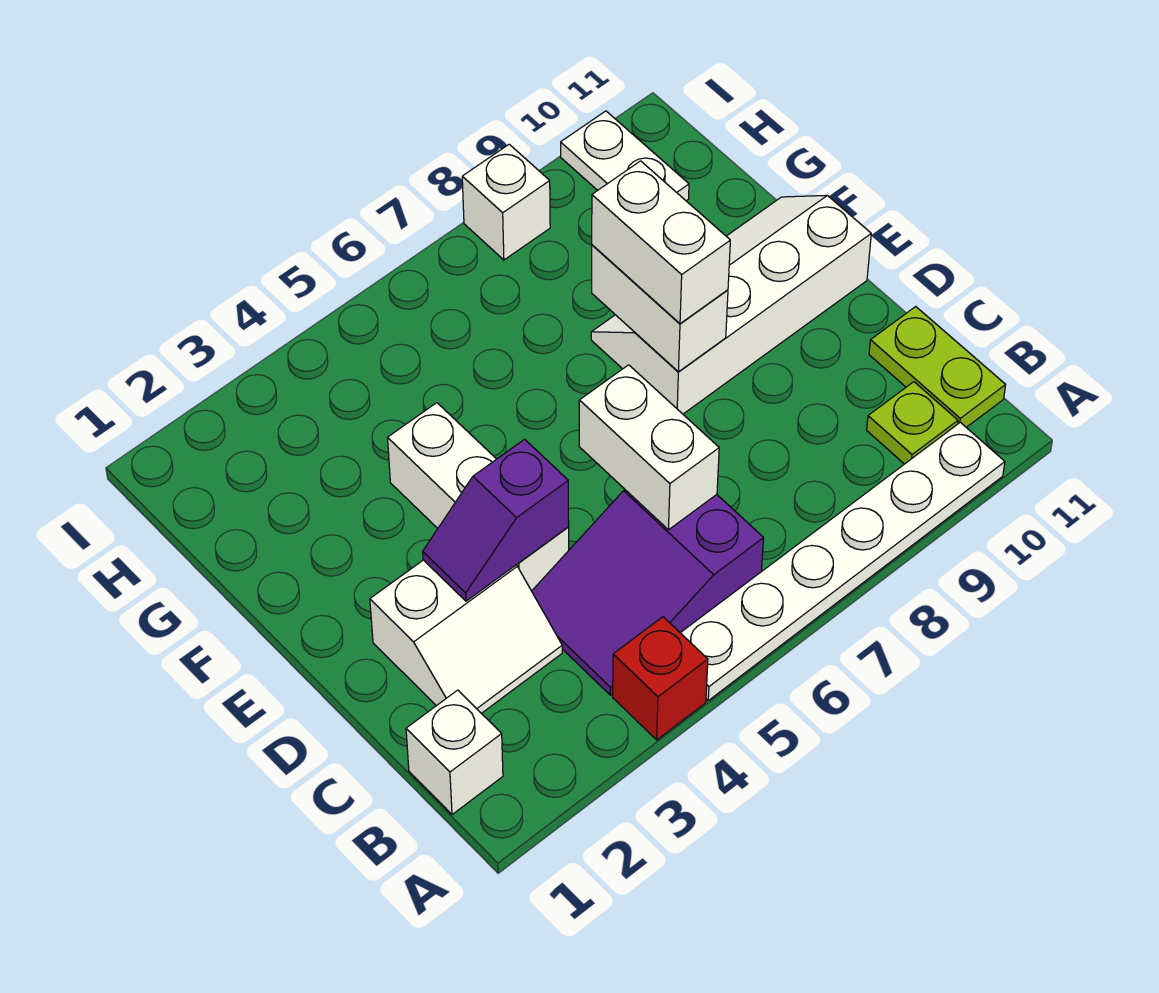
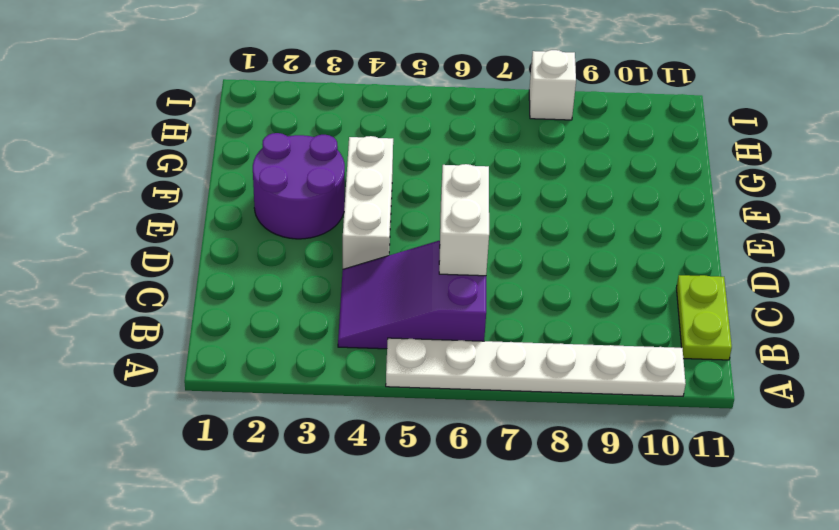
purple round brick E2:F3 level 1 -> none
none -> red brick A4 level 1
none -> white brick B1 level 1
none -> lime plate B10 level 1

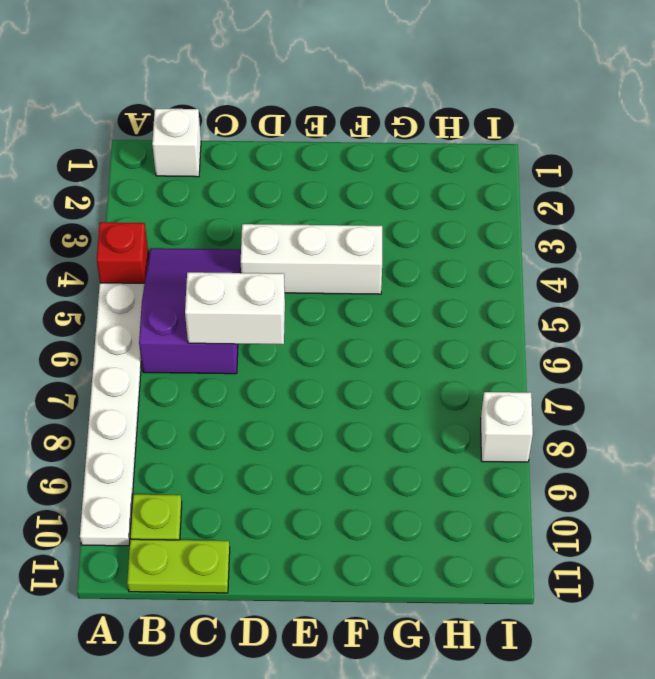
none -> white slope C2:D3 level 1 top D
none -> white slope E8:F11 level 1 top E
none -> white plate H10:I10 level 1

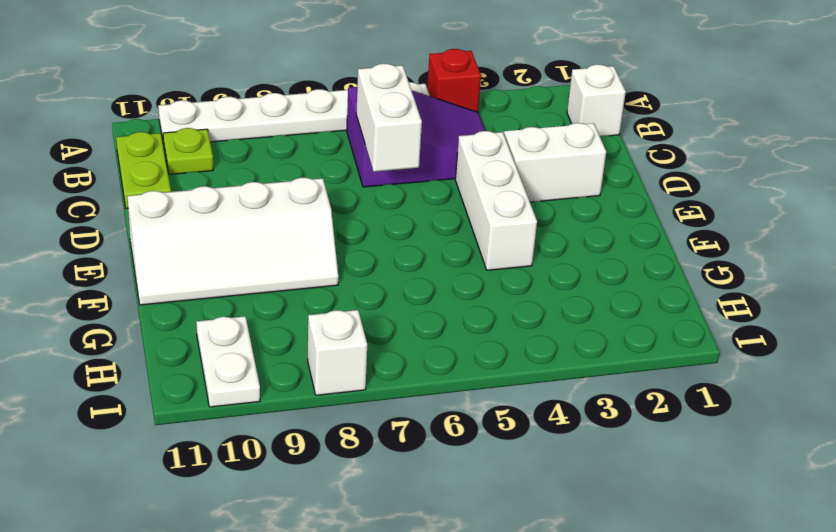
none -> purple slope D3:D4 level 2 top 4
none -> white brick E8:F8 level 2
none -> white brick E8:F8 level 3

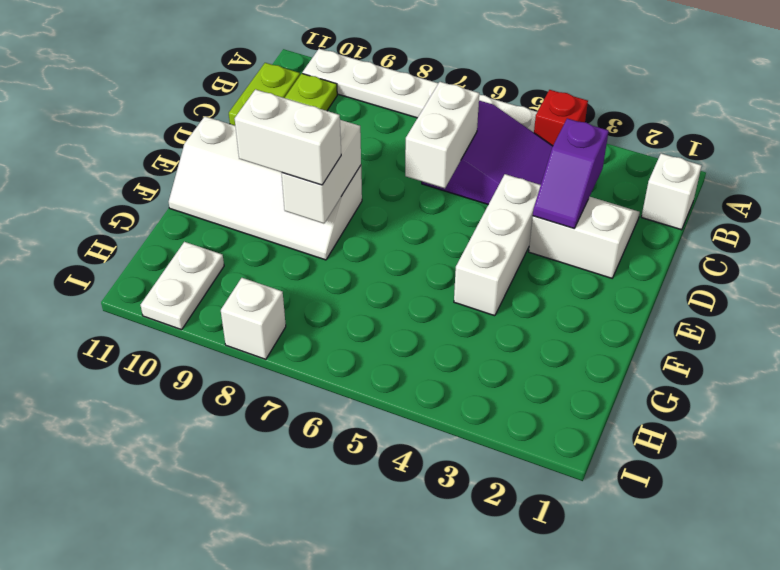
purple slope C3:D3 level 2 top C -> purple slope D3:D4 level 2 top 4
white brick F8:F9 level 3 -> white brick E8:F8 level 3

